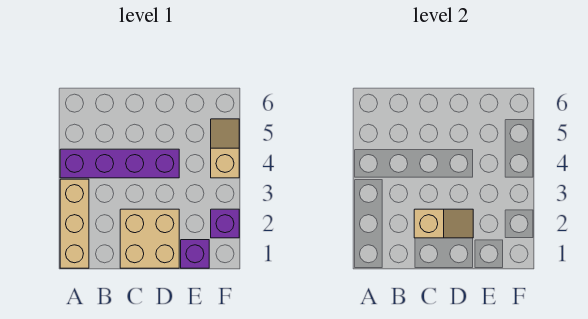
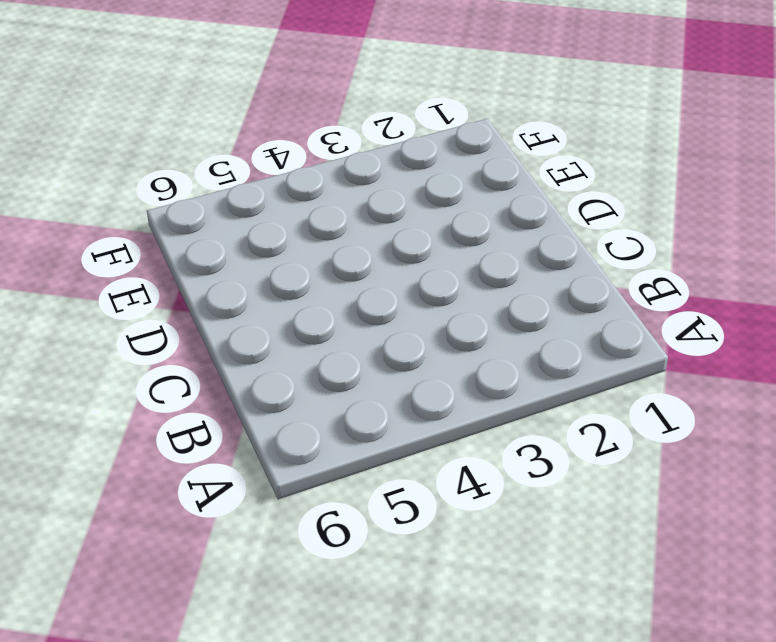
none -> tan brick A1:A3 level 1
none -> purple brick A4:D4 level 1

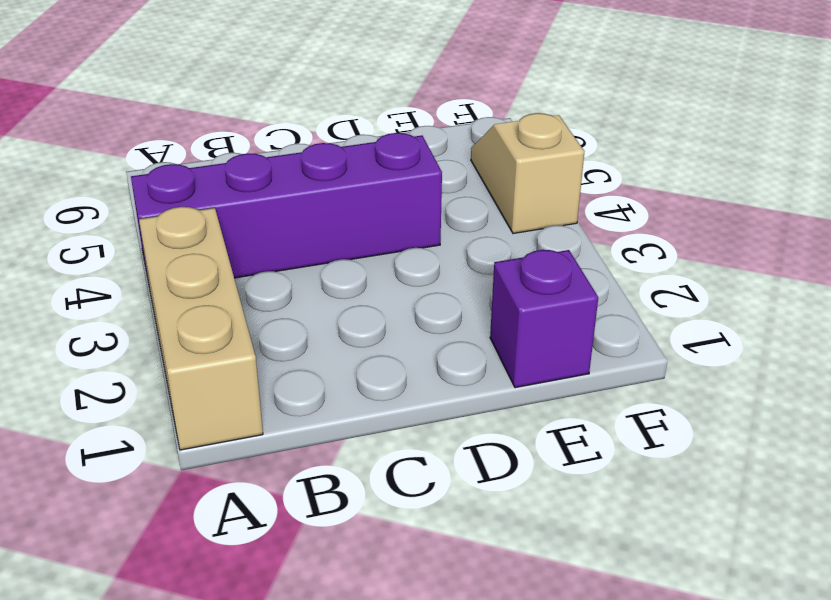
none -> tan brick C1:D2 level 1
none -> purple brick F2 level 1

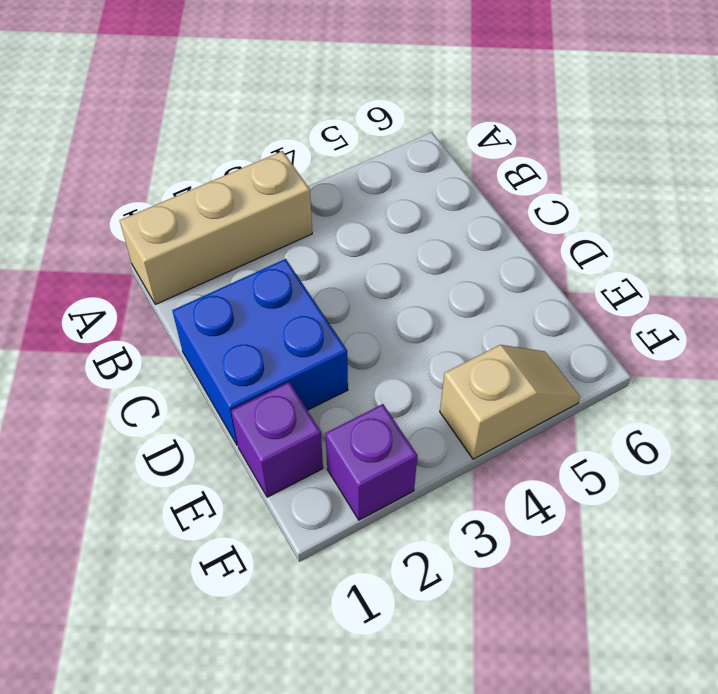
blue brick C1:D2 level 1 -> tan brick C1:D2 level 1
none -> purple brick A4:D4 level 1
none -> tan slope C2:D2 level 2 top C

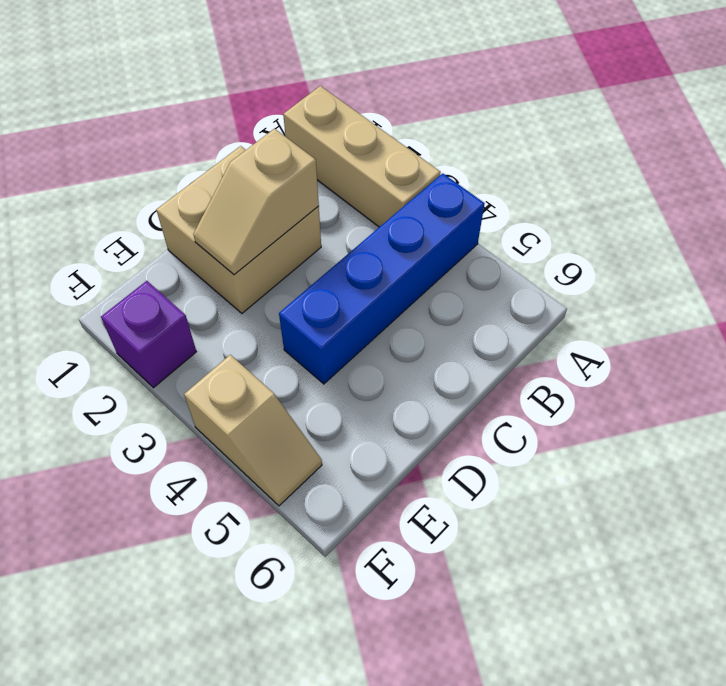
blue brick A4:D4 level 1 -> purple brick A4:D4 level 1
none -> purple brick E1 level 1

